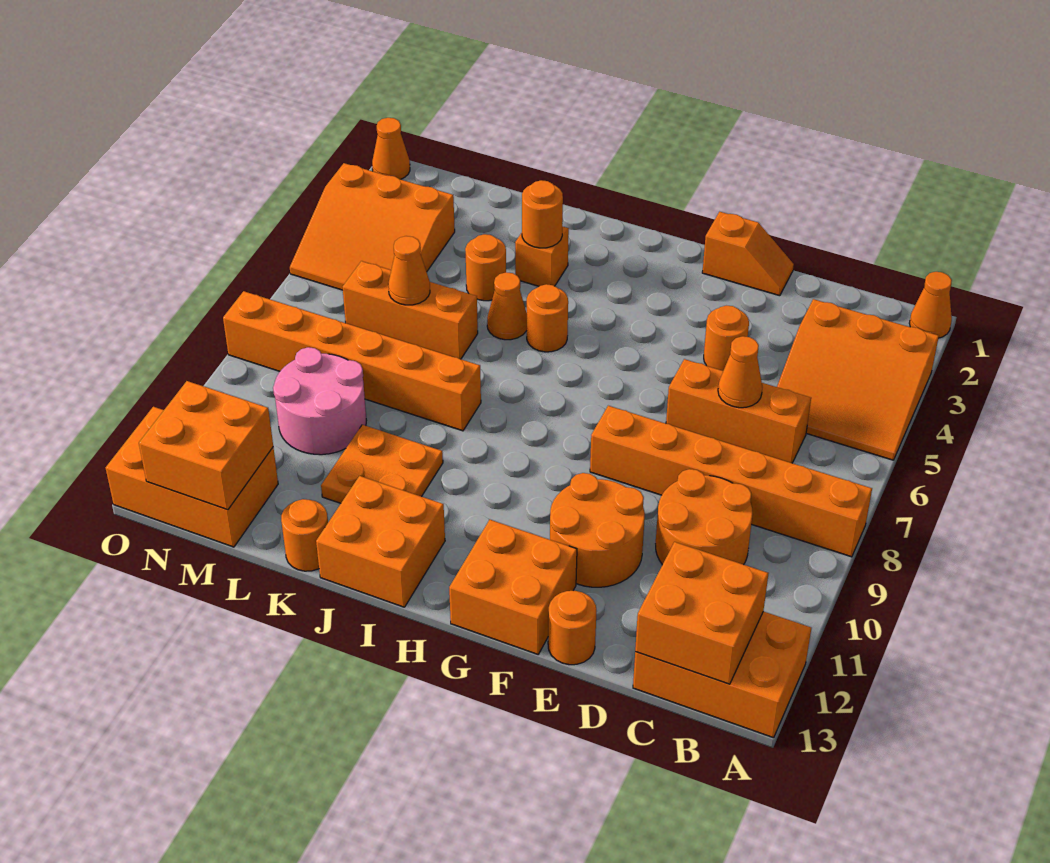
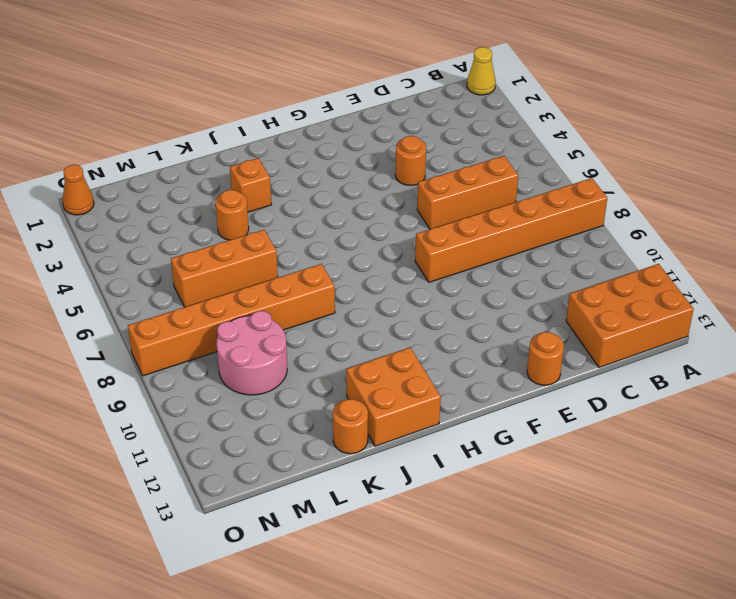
yellow cone A1 level 1 -> orange cone A1 level 1
none -> orange slope A3:C5 level 1 top 3
none -> orange round brick C9:D10 level 1
none -> orange slope E1:F1 level 1 top F

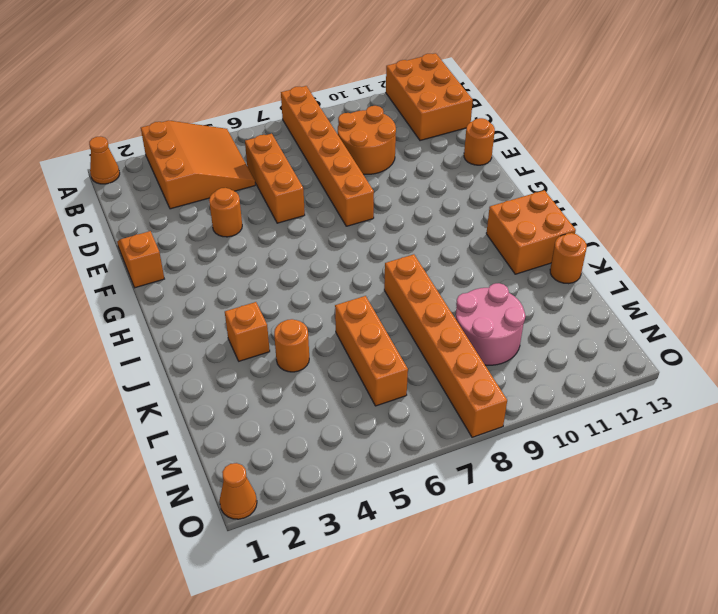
none -> orange round brick E10:F11 level 1
none -> orange brick F12:G13 level 1
none -> orange round brick I5 level 1

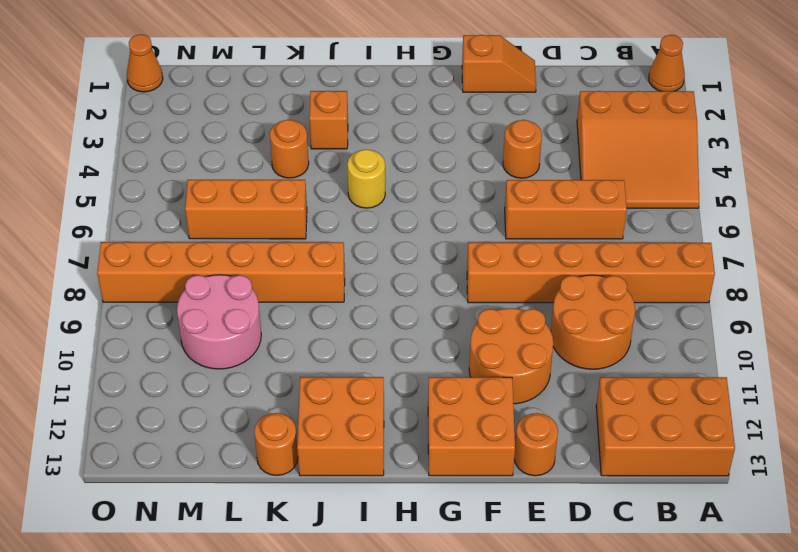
yellow round brick I5 level 1 -> orange round brick I5 level 1
none -> orange cone J5 level 1
none -> orange plate J10:K11 level 1
none -> orange slope M3:O5 level 1 top 3

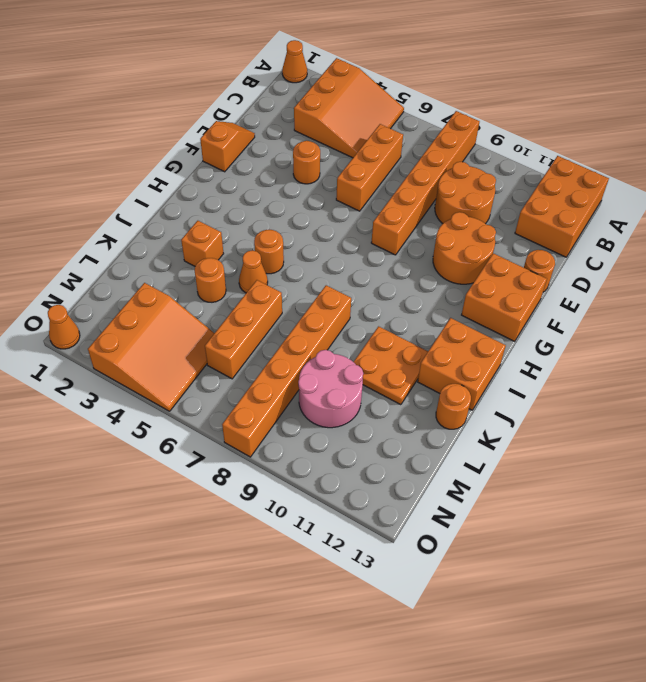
none -> orange brick M12:O13 level 1
none -> orange brick B12:C13 level 2
none -> orange cone D6 level 2

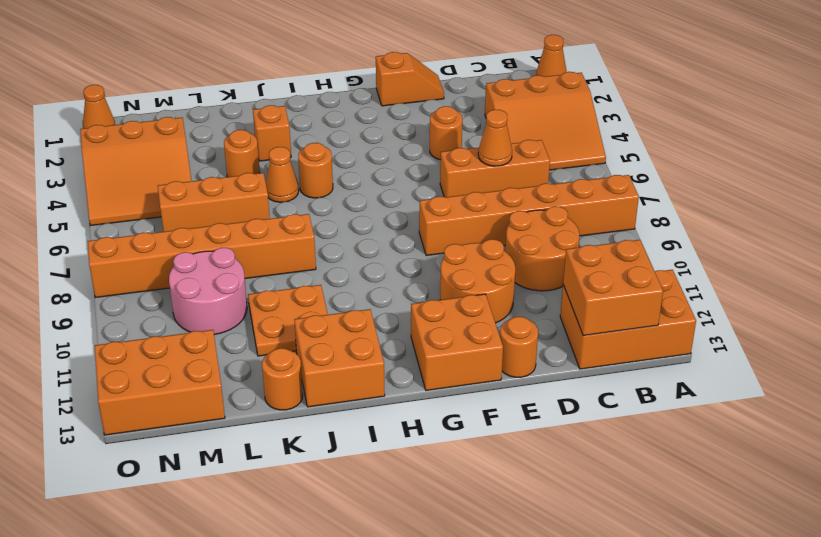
none -> orange round brick J3 level 2
none -> orange cone L6 level 2
none -> orange brick M12:N13 level 2

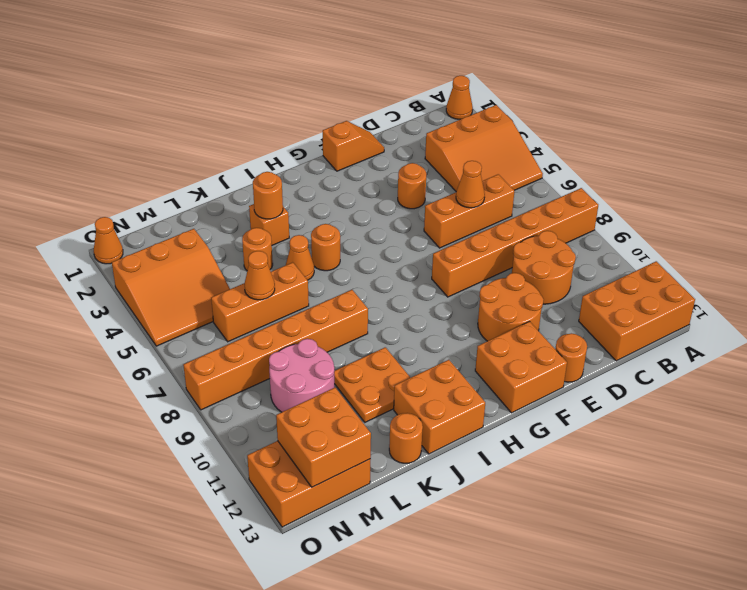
none -> orange brick B12:C13 level 2

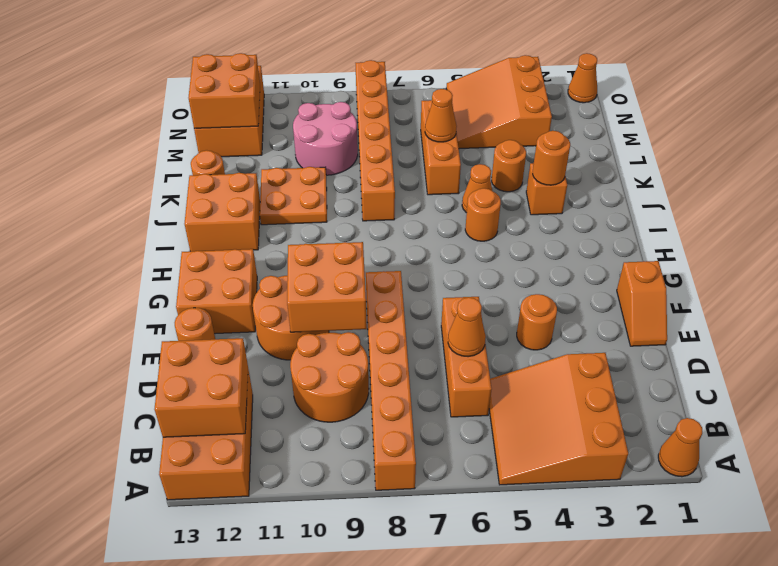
orange brick E9:F10 level 2 -> none

